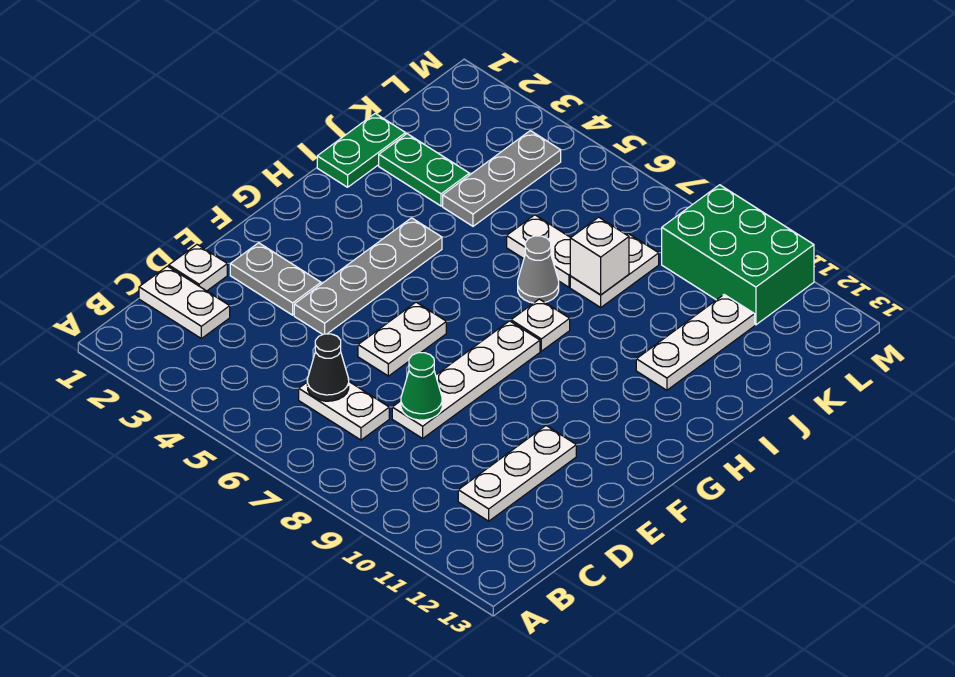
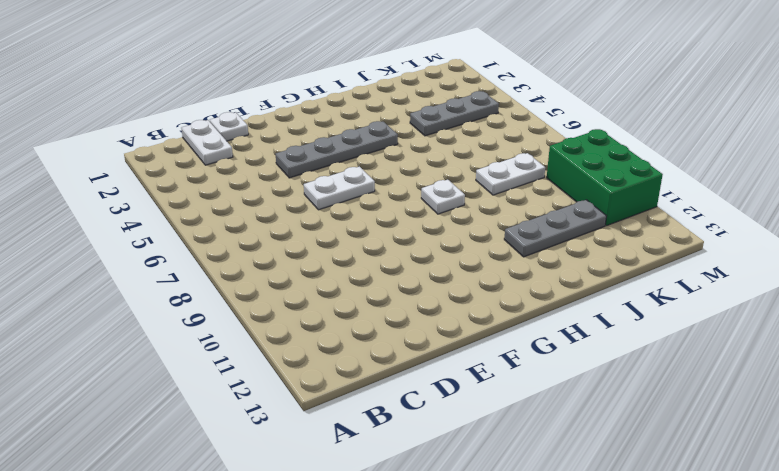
grey plate I11:K11 level 1 -> white plate I11:K11 level 1
none -> white plate C6:C7 level 1
none -> white plate C11:E11 level 1
none -> white plate D8:G8 level 1

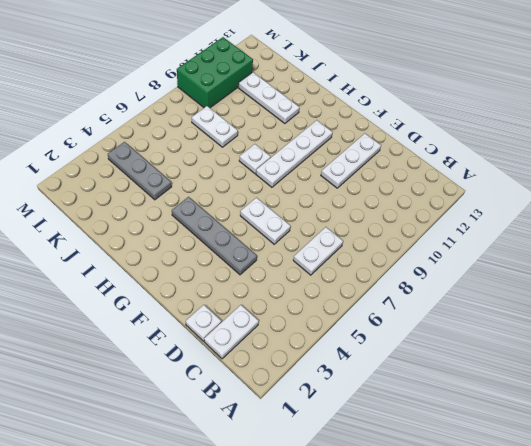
white plate E10:E12 level 1 -> white plate C11:E11 level 1
white plate G8:G11 level 1 -> white plate D8:G8 level 1
none -> grey plate E2:E3 level 1
none -> green plate I1:J1 level 1
none -> grey cone I7 level 1

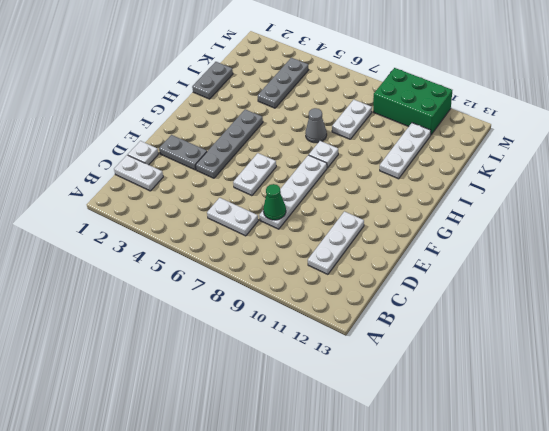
grey plate I1:J1 level 1 -> green plate I1:J1 level 1
none -> green plate J2:J3 level 1
none -> white plate J6:J7 level 1
none -> black cone C6 level 2

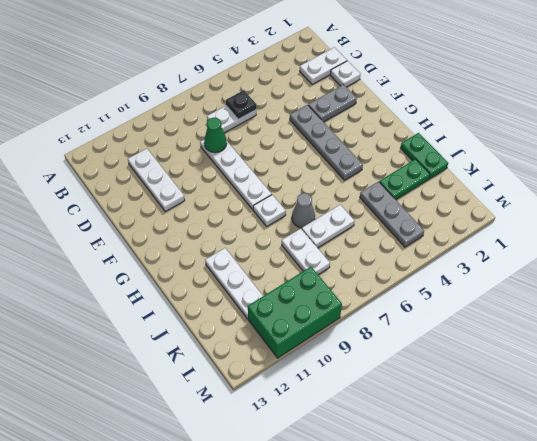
black plate C6 level 2 -> black cone C6 level 2
none -> white plate E6:F6 level 1
none -> white brick J8 level 2

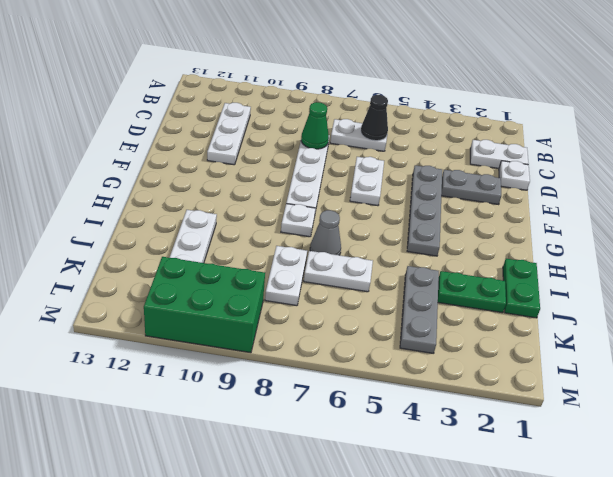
none -> white brick J8 level 2

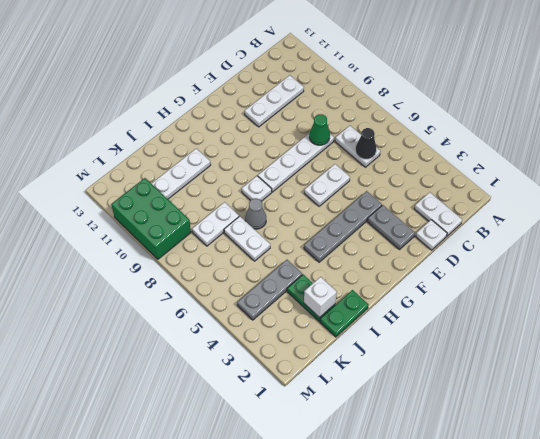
white brick J2 level 2 -> white brick J8 level 2

